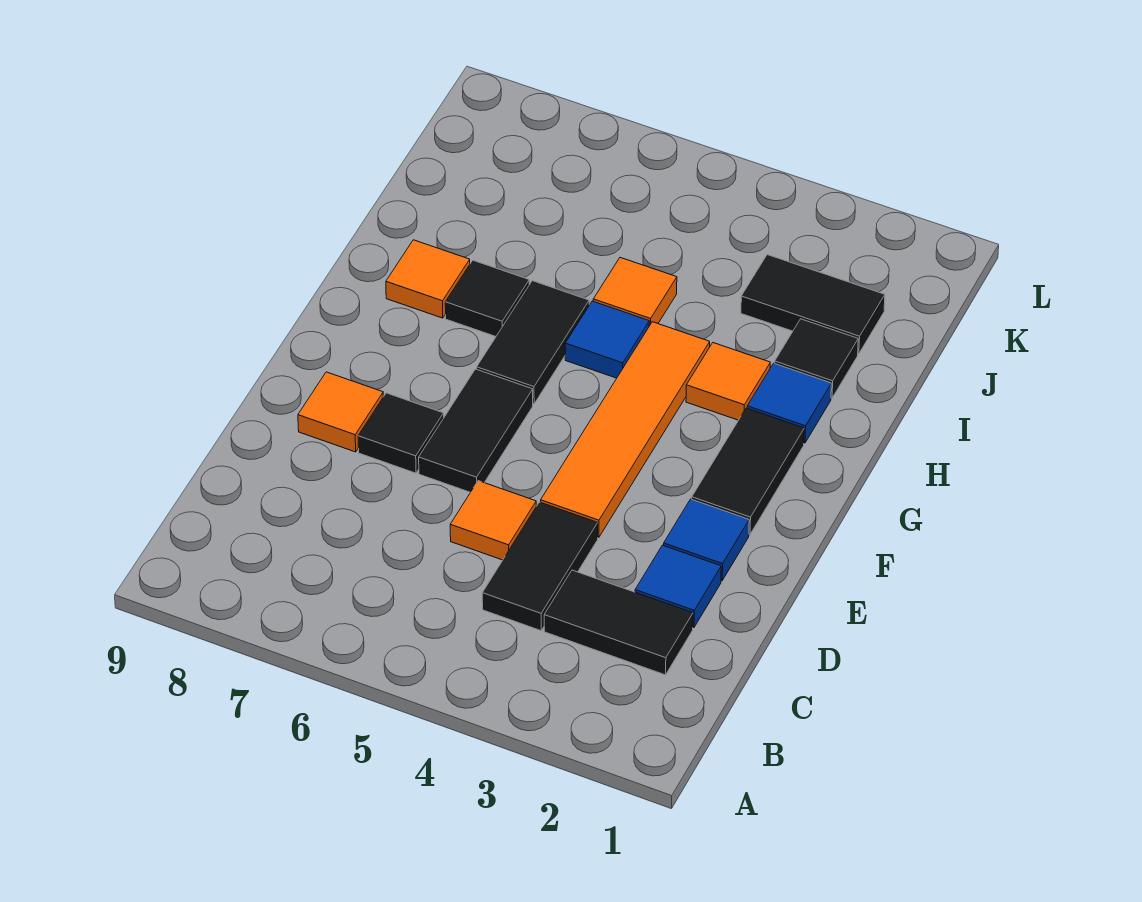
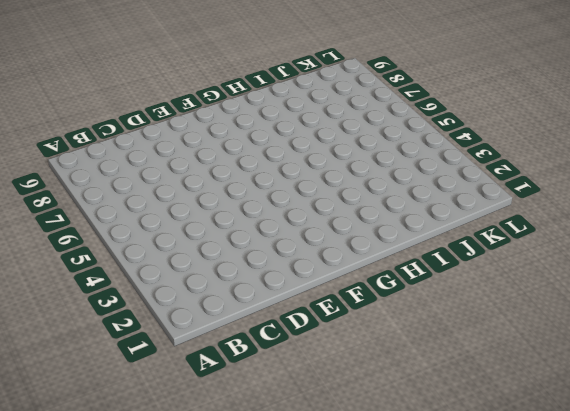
none -> black tile C2:C3 level 1
none -> black tile C4:D4 level 1
none -> blue tile D2 level 1

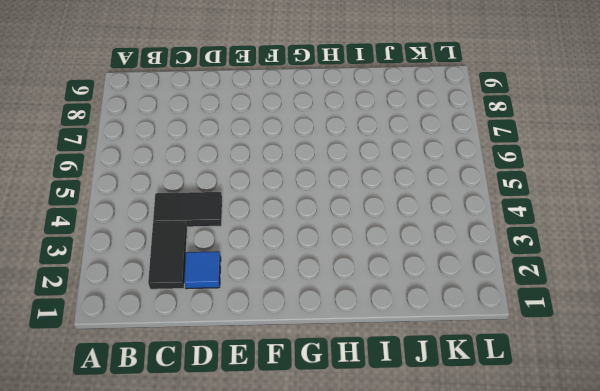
none -> orange tile D5 level 1
none -> blue tile E2 level 1
none -> orange tile E4:H4 level 1

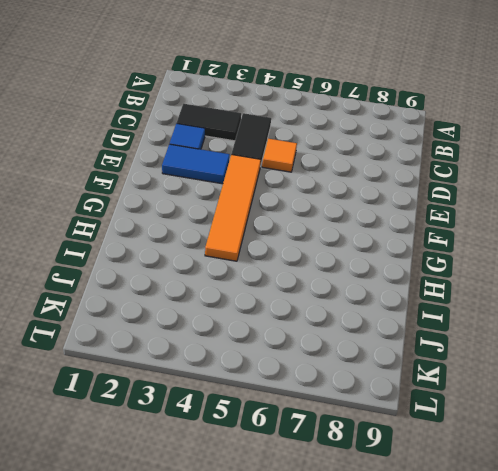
blue tile E2:E3 level 1 -> blue tile E2 level 1
none -> black tile E6:F6 level 1
none -> black tile E7 level 1
none -> orange tile E8 level 1

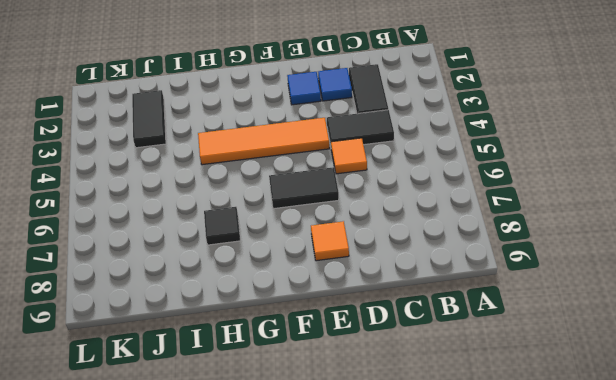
none -> black tile E7 level 1
none -> black tile F2:G2 level 1
none -> black tile G6:H6 level 1

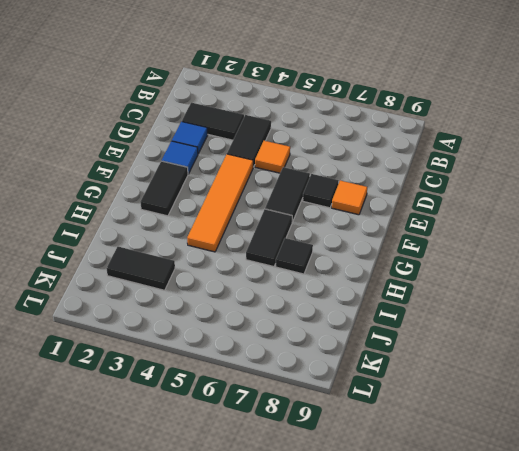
none -> blue tile H2 level 1
none -> orange tile H3 level 1
none -> blue tile H5 level 1

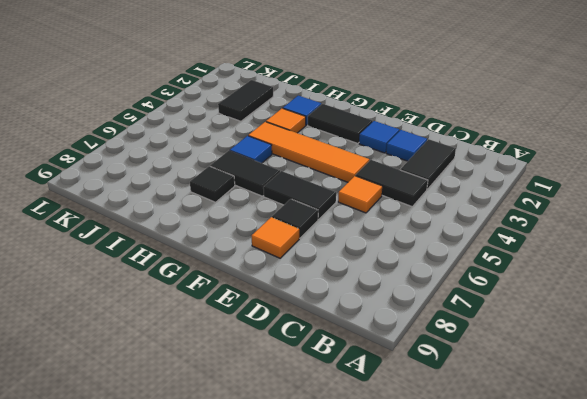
none -> orange tile H8 level 1
none -> black tile I2 level 1
none -> orange tile I5 level 1

